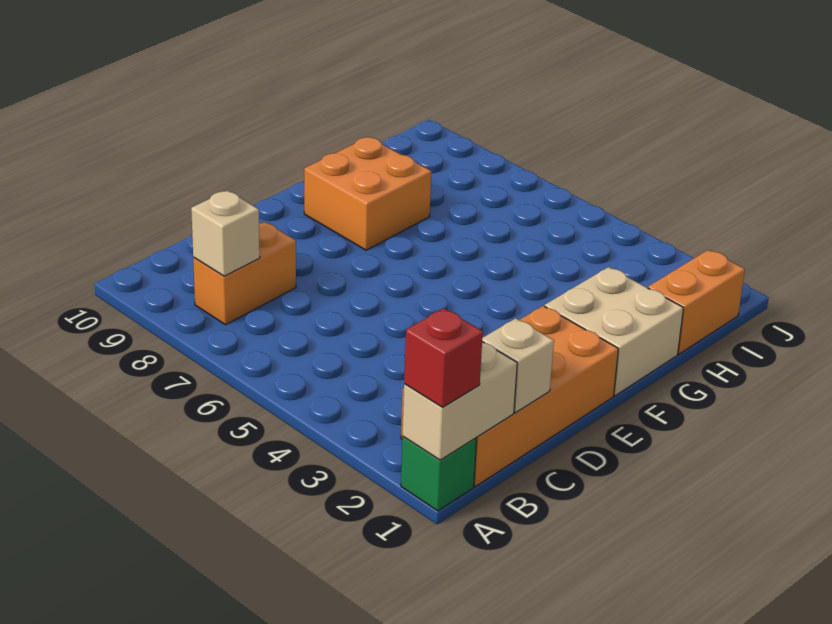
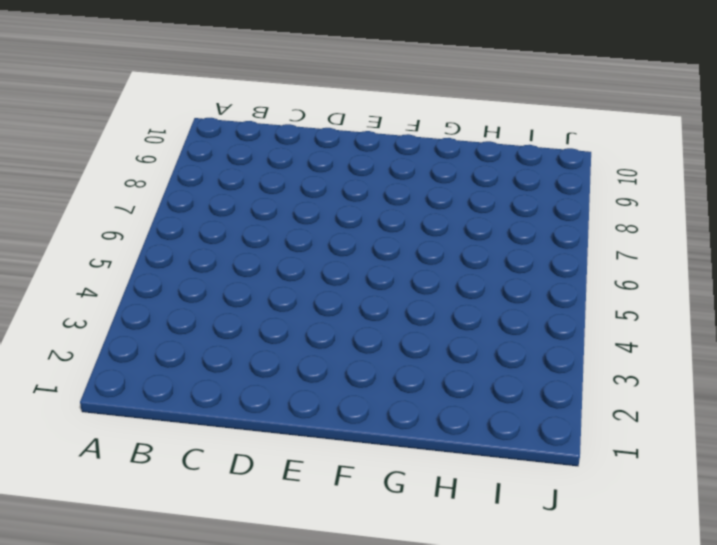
none -> green brick A1 level 1
none -> orange brick B1:E2 level 1

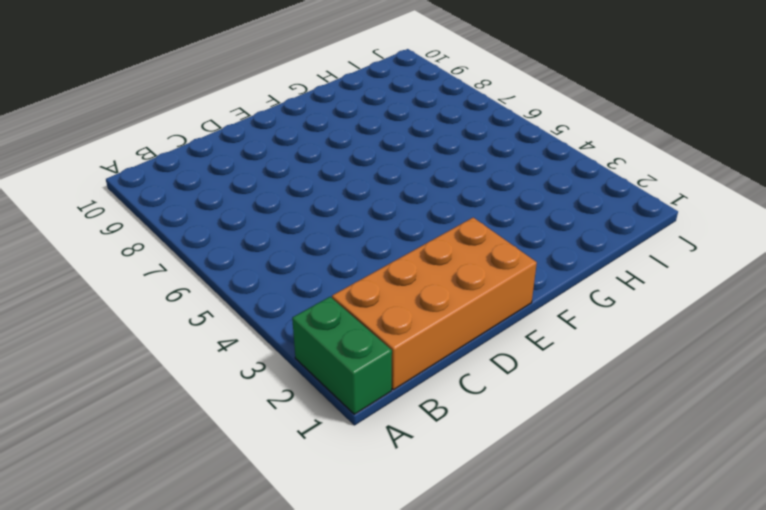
green brick A1:A2 level 1 -> green brick A1 level 1
none -> orange brick B8:C8 level 1
none -> tan brick F1:G2 level 1

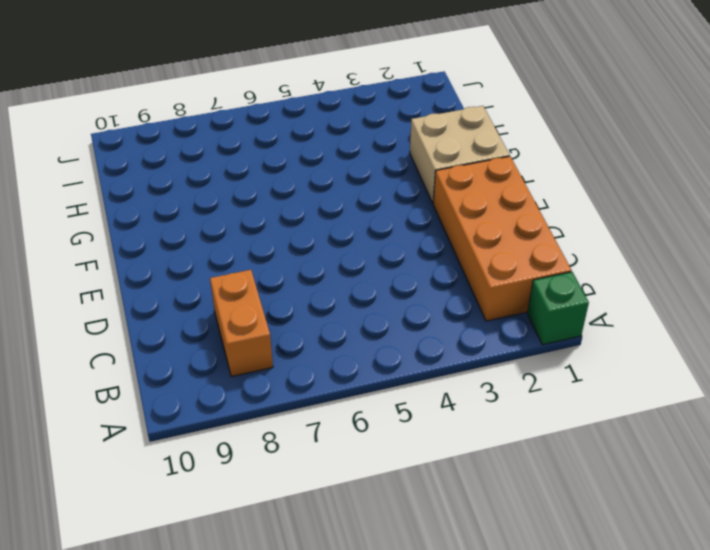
none -> orange brick F8:G9 level 1
none -> orange brick H1:I1 level 1

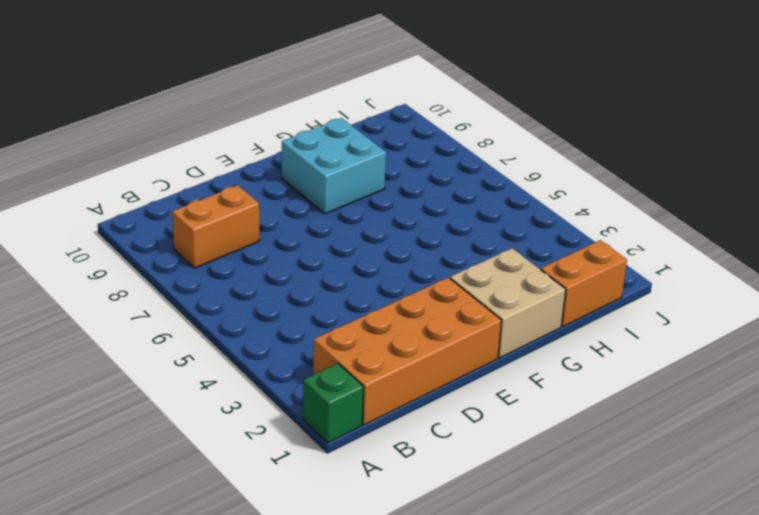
cyan brick F8:G9 level 1 -> orange brick F8:G9 level 1
none -> tan brick A1:B1 level 2
none -> tan brick B8 level 2

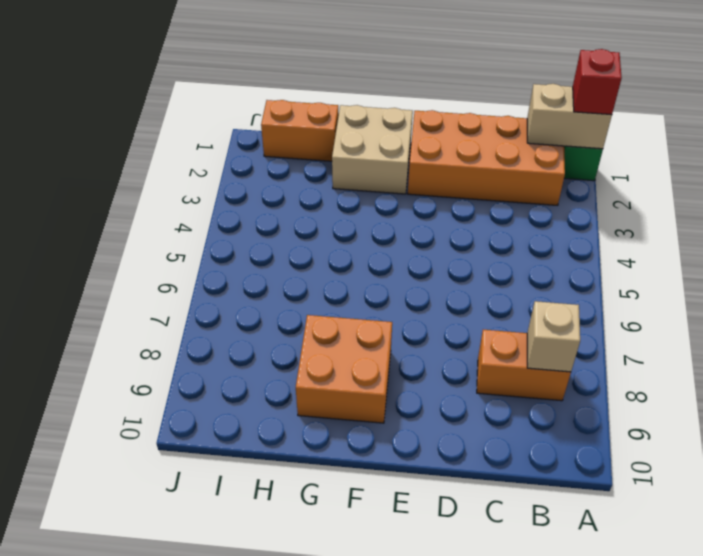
none -> tan brick C1 level 2

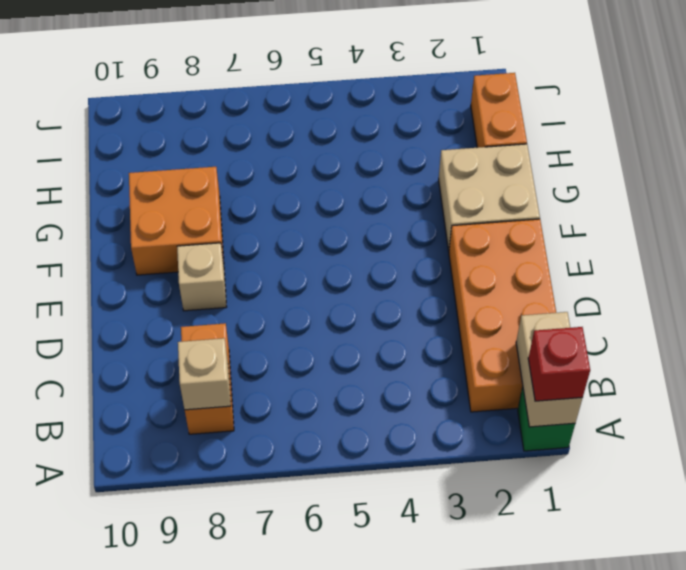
tan brick E8 level 1 -> tan brick C1 level 2

